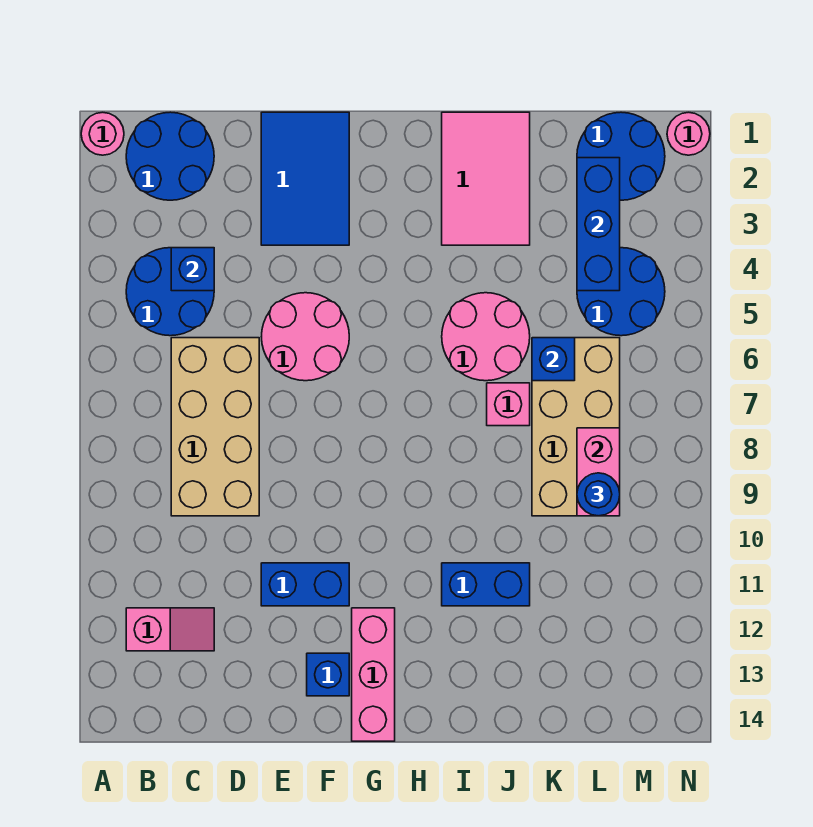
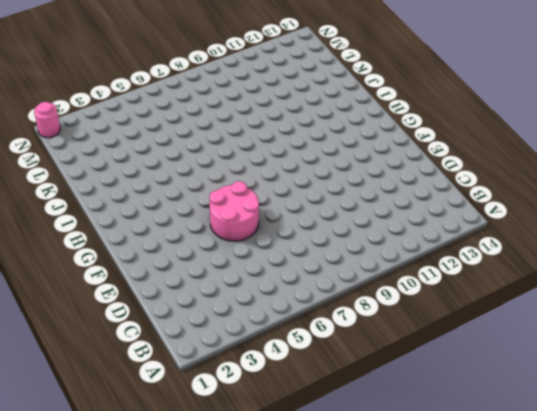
none -> pink round brick A1 level 1
none -> blue round brick B1:C2 level 1
none -> blue round brick B4:C5 level 1

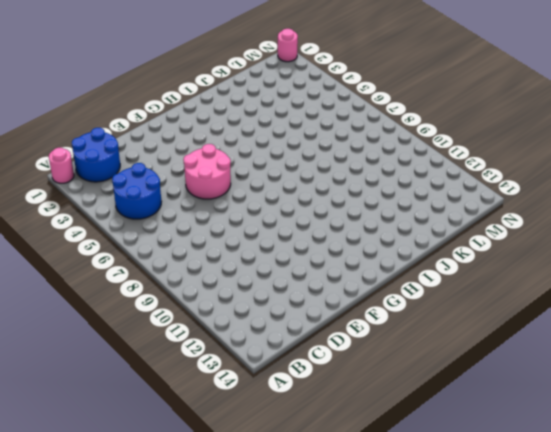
none -> pink slope B12:C12 level 1 top B
none -> tan brick C6:D9 level 1
none -> blue tile E1:F3 level 1

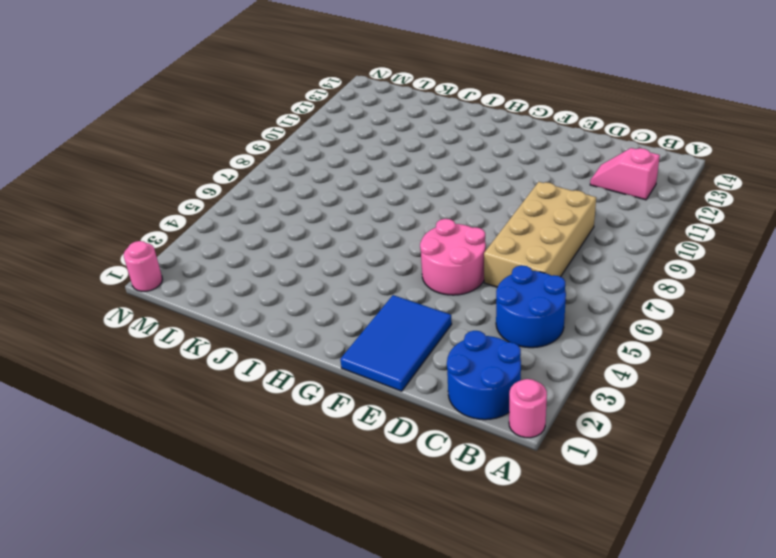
none -> blue brick E11:F11 level 1
none -> blue brick F13 level 1
none -> pink brick G12:G14 level 1

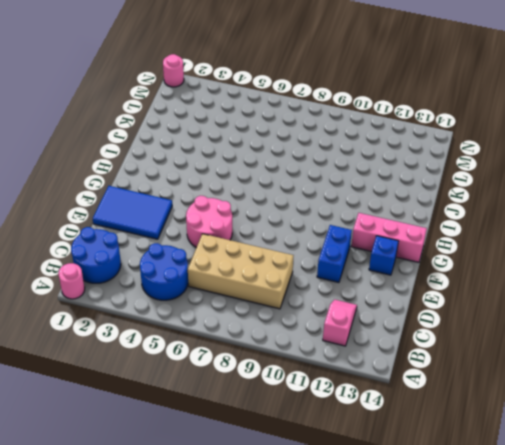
none -> pink tile I1:J3 level 1
none -> pink round brick I5:J6 level 1
none -> blue brick I11:J11 level 1

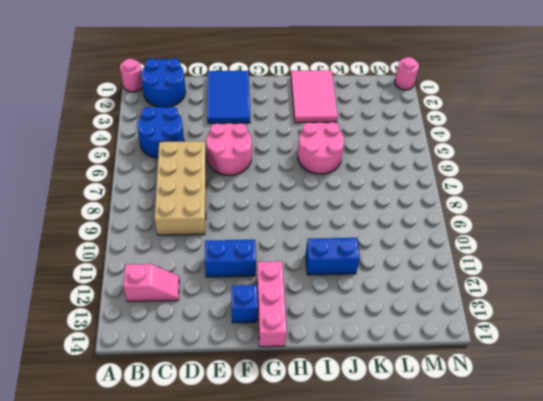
none -> pink brick J7 level 1
none -> tan brick K6:L9 level 1
none -> blue round brick L1:M2 level 1

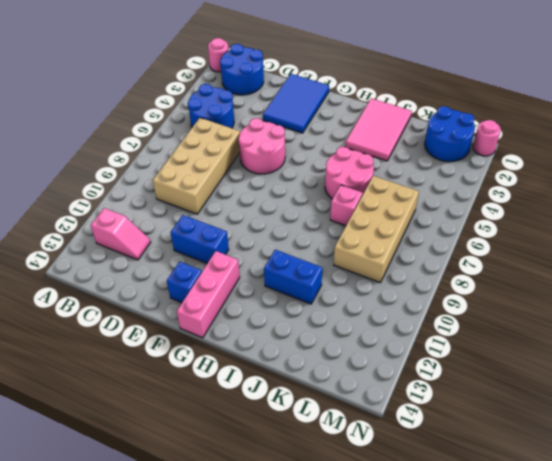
none -> blue round brick L4:M5 level 1
none -> blue brick C4 level 2
none -> blue brick K6 level 2

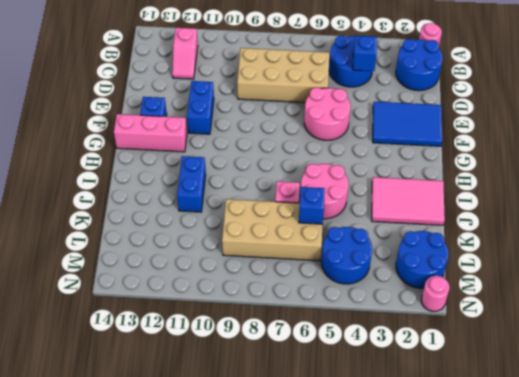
none -> blue brick L2:L4 level 2
none -> pink brick L8:L9 level 2
none -> blue round brick L9 level 3

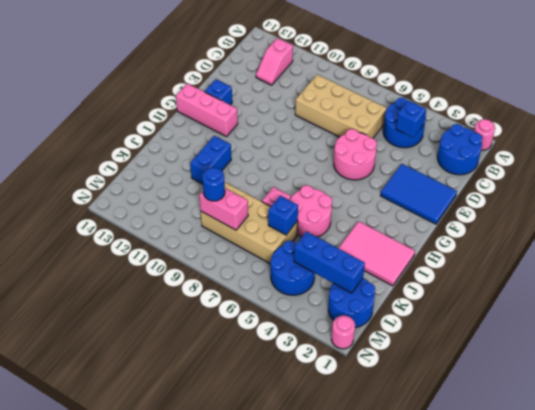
none -> blue brick E11:F11 level 1

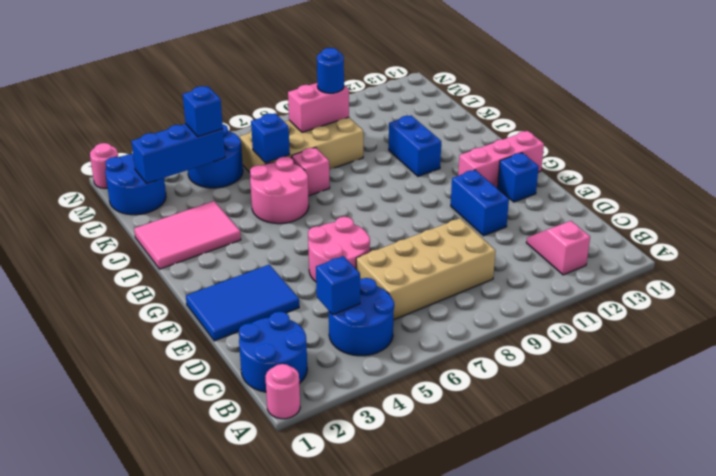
blue brick L4 level 3 -> none

